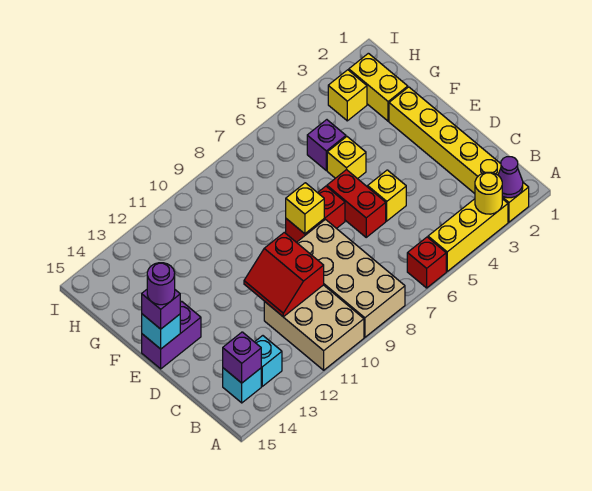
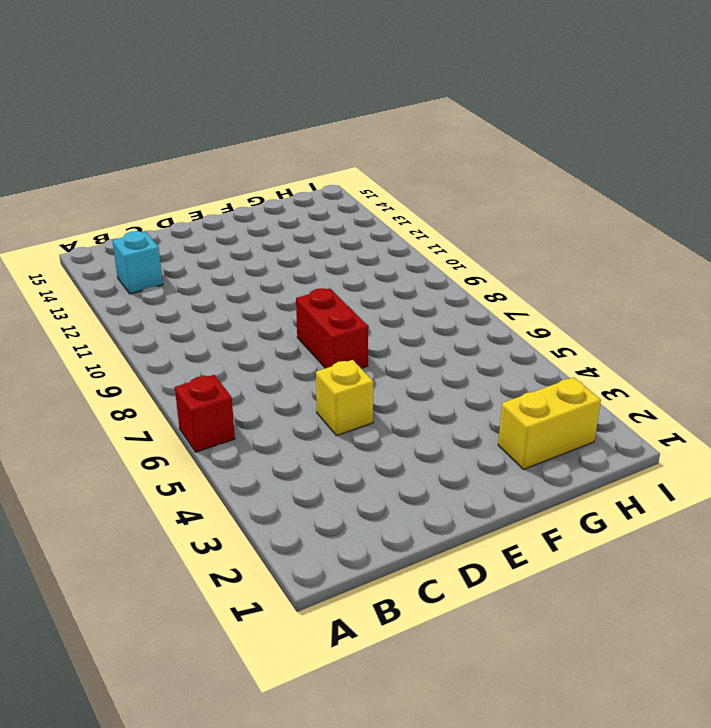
none -> yellow brick A2:F2 level 1
none -> yellow brick A3:A5 level 1
none -> tan brick A8:D9 level 1

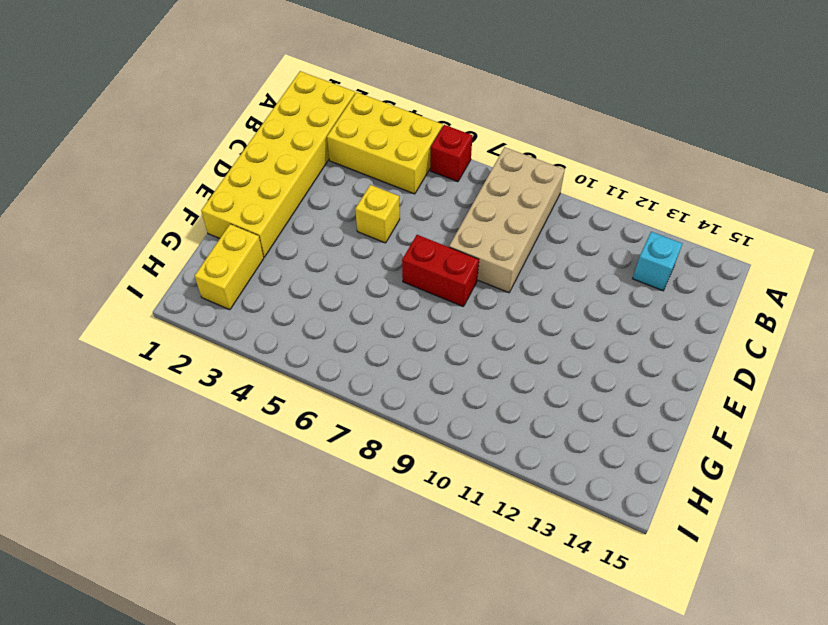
yellow brick A1:F2 level 1 -> yellow brick A2:F2 level 1
yellow brick A3:B5 level 1 -> yellow brick A3:A5 level 1
none -> tan brick A10:C11 level 1
none -> cyan brick B14 level 1
none -> red brick D6:E6 level 1

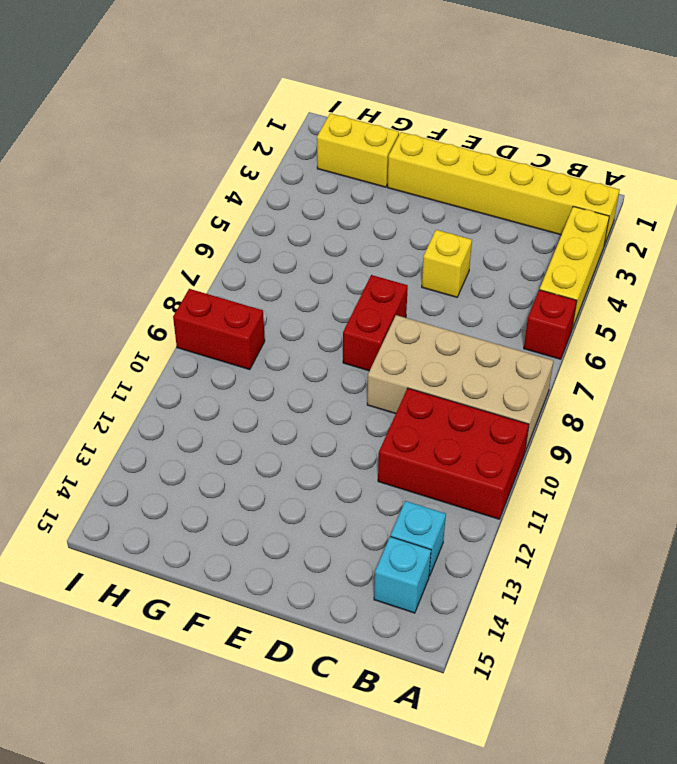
red brick A10:C11 level 1 -> tan brick A10:C11 level 1
red brick H9:I9 level 1 -> red brick D6:E6 level 1
none -> purple brick E14:E15 level 1
none -> yellow brick F5 level 1
none -> purple brick G5 level 1

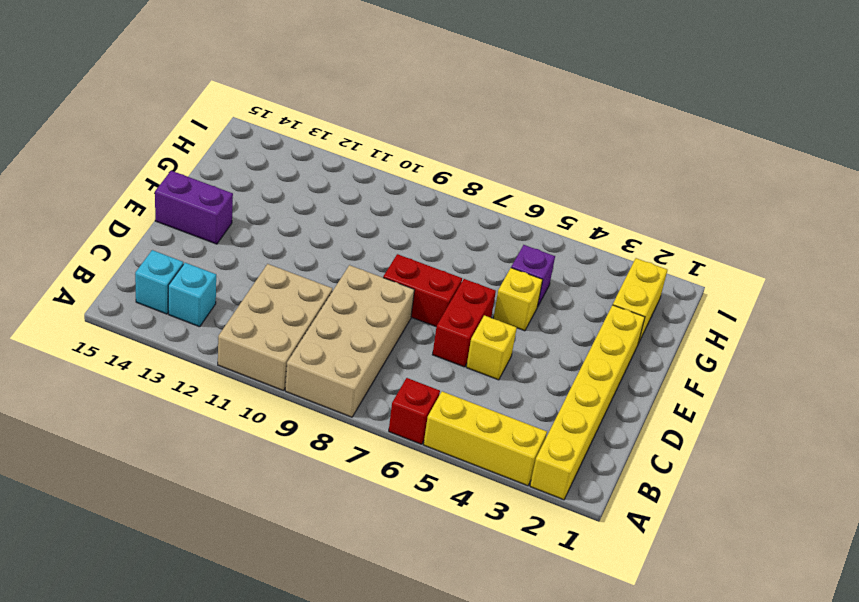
none -> yellow brick H3 level 1
none -> purple cone A2 level 2
none -> yellow round brick A3 level 2

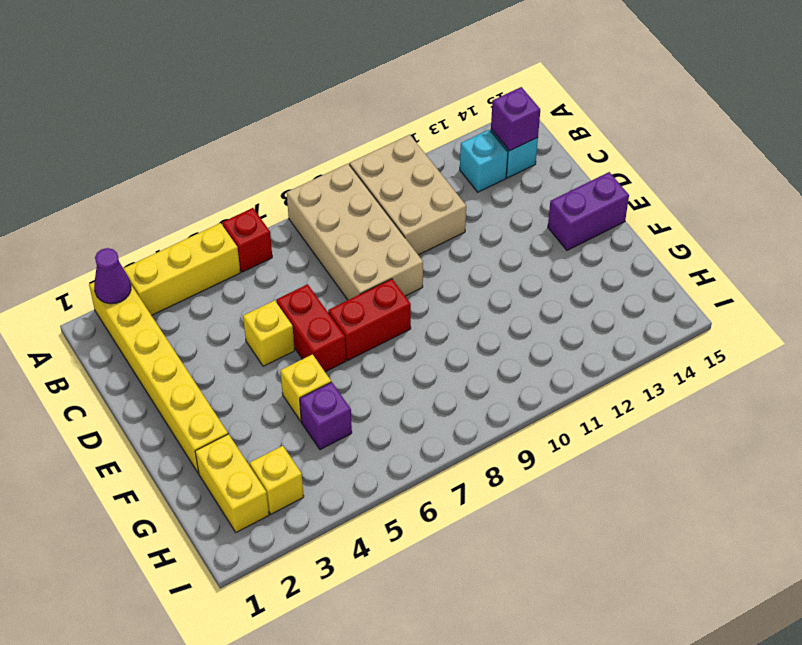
none -> yellow round brick A3 level 2
none -> red slope C10:D11 level 2 top 10
none -> yellow brick E8 level 2

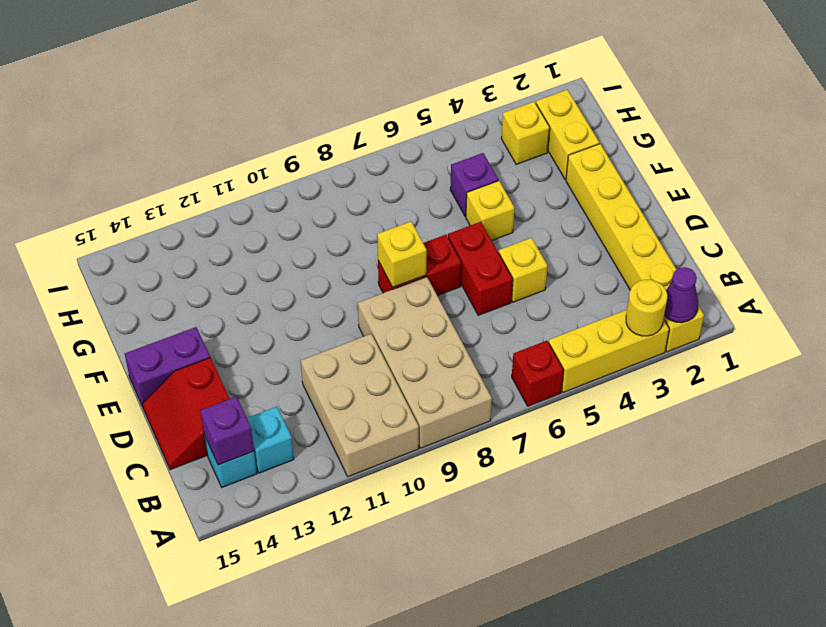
red slope C14:D15 level 1 top 14 -> red slope C10:D11 level 2 top 10
none -> cyan brick E15 level 2
none -> purple brick E15 level 3
none -> purple round brick E15 level 4

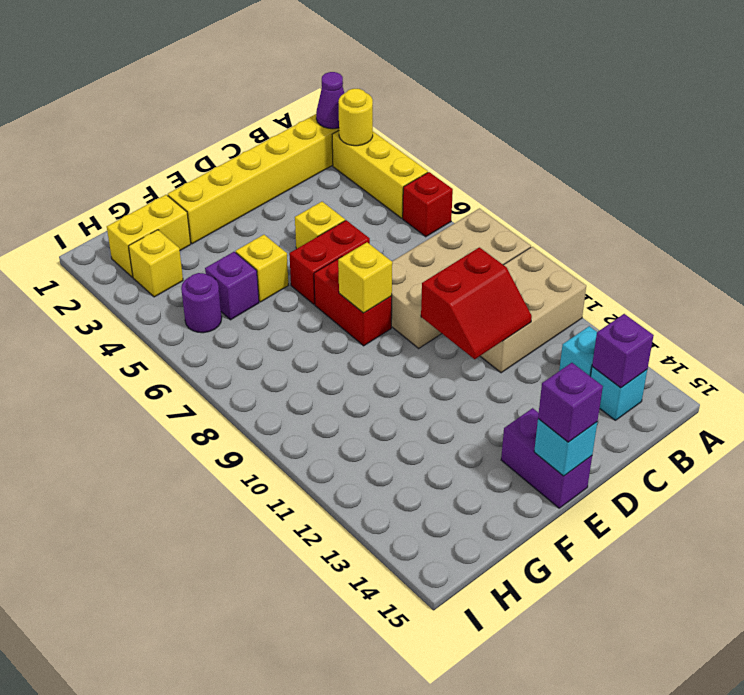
purple round brick H5 level 1 -> purple round brick E15 level 4

